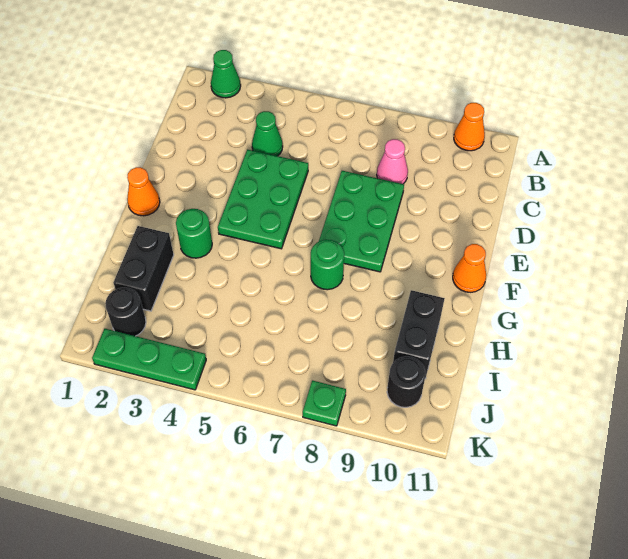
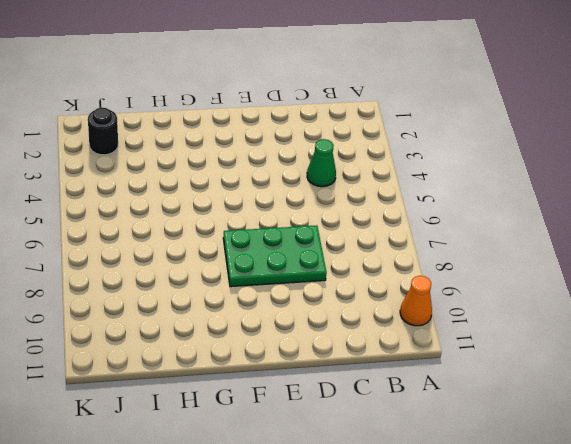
none -> green cone A2 level 1
none -> pink cone C8 level 1
none -> green plate D4:F5 level 1

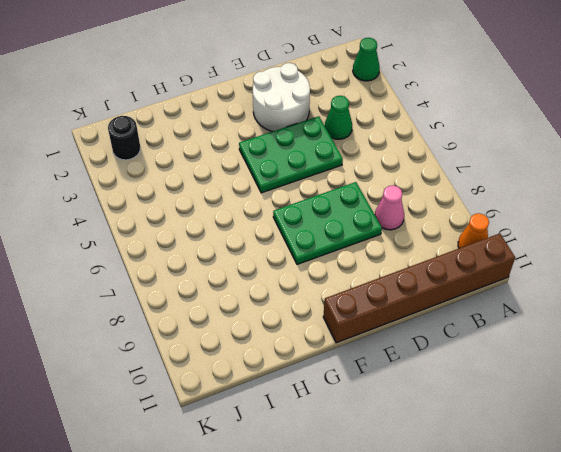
brown brick A11:F11 level 1 -> orange cone F11 level 1
white round brick D2:E3 level 1 -> none
none -> orange cone F1 level 1
none -> green round brick G3 level 1
none -> green round brick G7 level 1

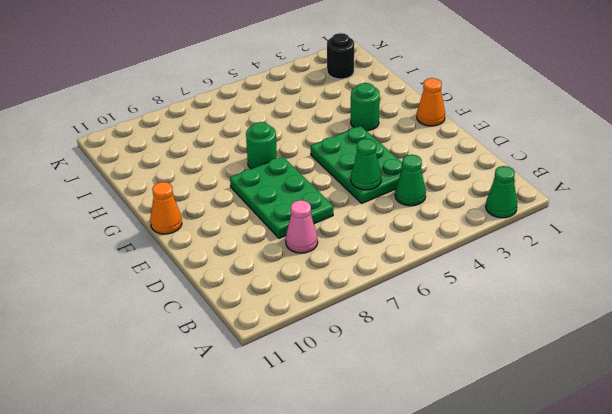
green cone D5 level 2 -> none
none -> orange cone A10 level 1
none -> black brick H2:I2 level 1
none -> black brick H10:I10 level 1

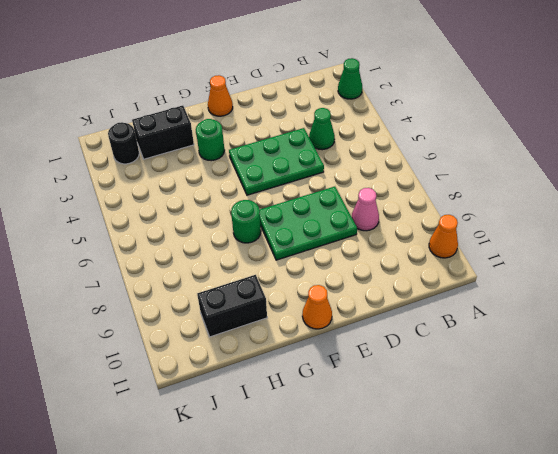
none -> black round brick J10 level 1
none -> green plate K2:K4 level 1
none -> green plate K8 level 1

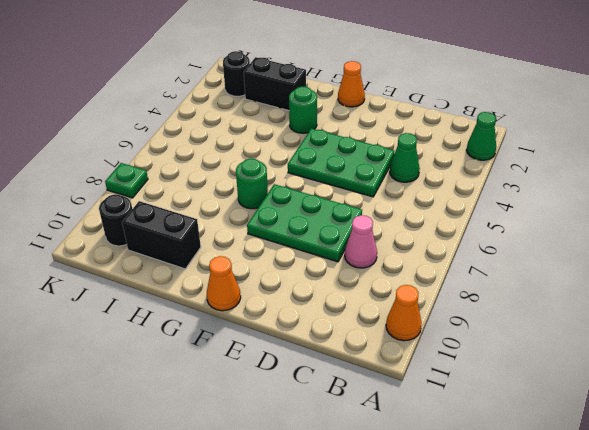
none -> green plate K2:K4 level 1

